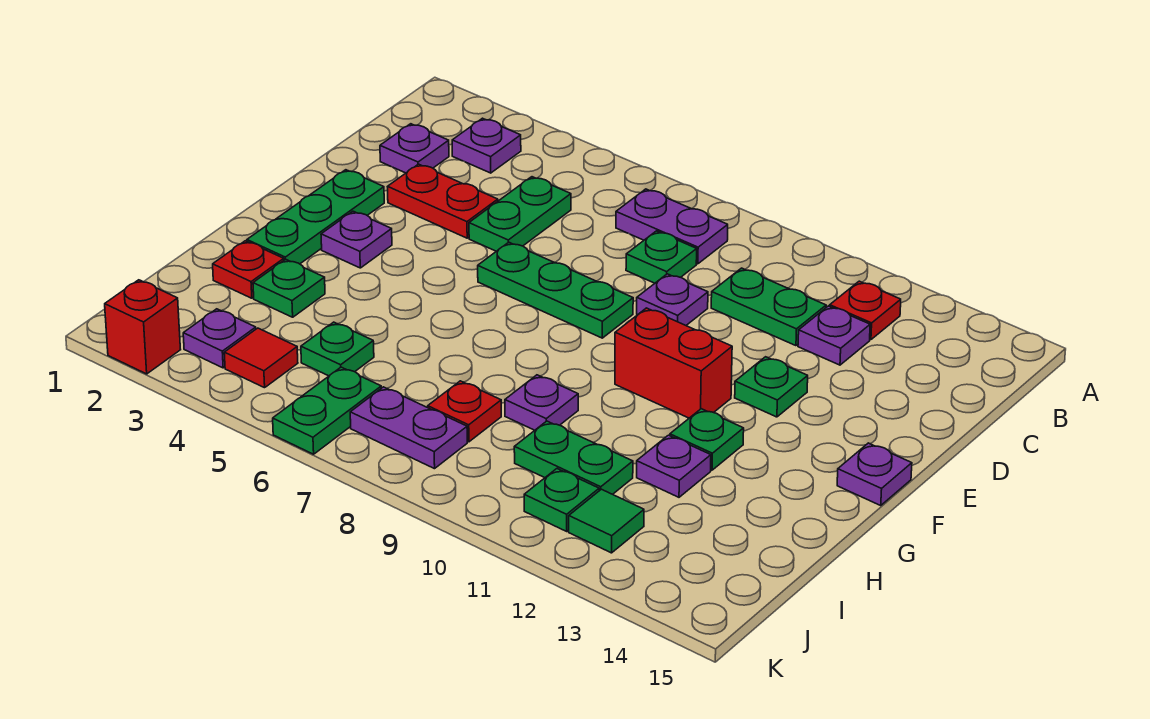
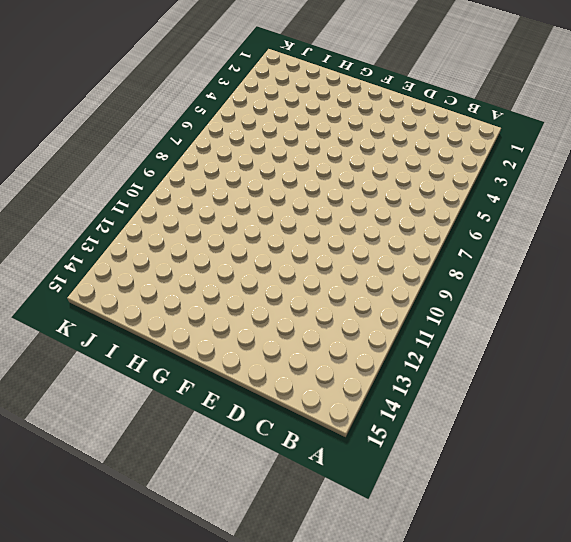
none -> purple plate B3 level 1
none -> purple plate B7:B8 level 1
none -> red plate B12 level 1
none -> purple plate C2 level 1

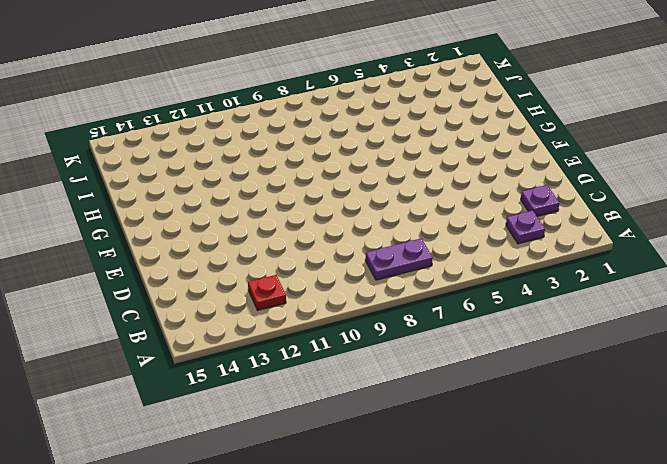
none -> green plate C5:D5 level 1
none -> green plate C8 level 1
none -> green plate C10:C11 level 1
none -> purple plate C12 level 1

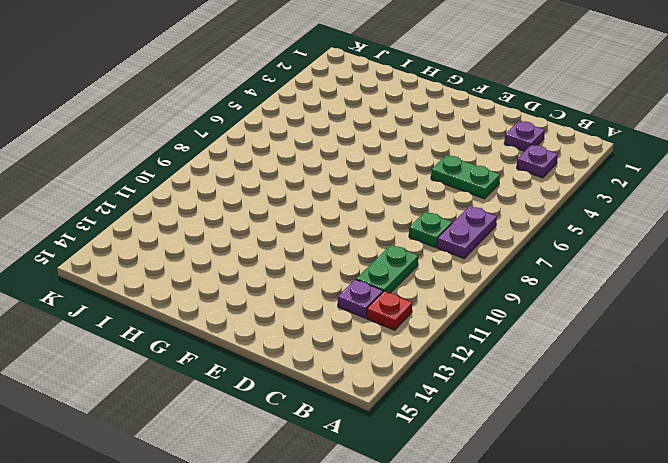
none -> red plate D3:D4 level 1
none -> purple plate D9 level 1
none -> green plate E2:G2 level 1
none -> green plate E6:E8 level 1

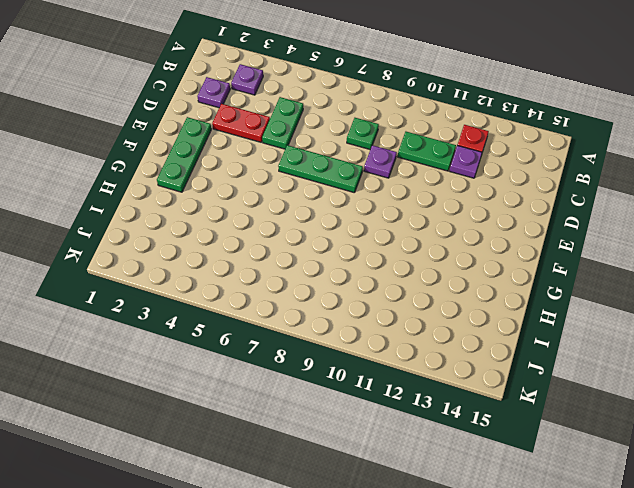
none -> purple plate B7:B8 level 1
none -> green plate E12 level 1
none -> purple plate F3 level 1
none -> red brick F10:F11 level 1

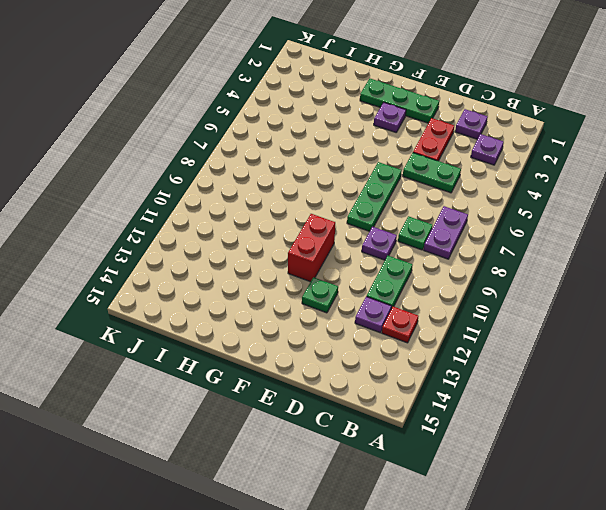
none -> purple plate F15 level 1
none -> green plate G12 level 1
none -> red plate H2 level 1
none -> green plate H3 level 1

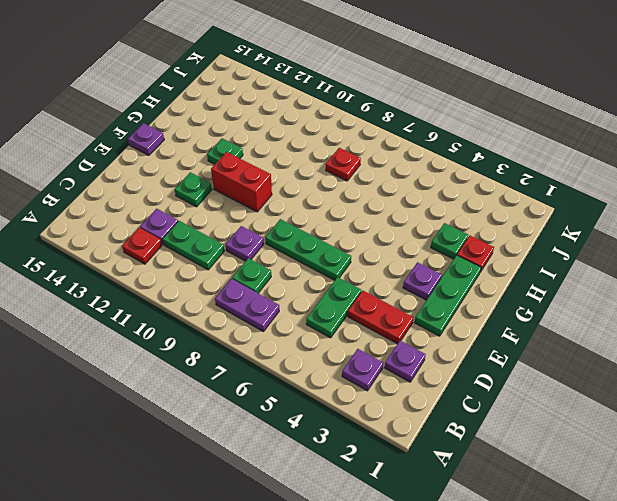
none -> purple plate H9 level 1
none -> purple plate H12 level 1
none -> green plate I5 level 1
none -> green plate I10:I11 level 1

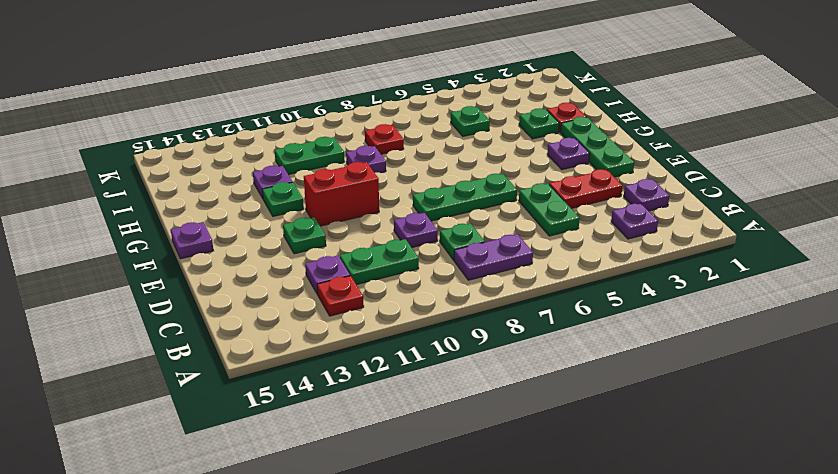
none -> purple plate J3 level 1
none -> red tile J4 level 1
none -> green plate J6:K6 level 1
none -> purple plate J7:J8 level 1

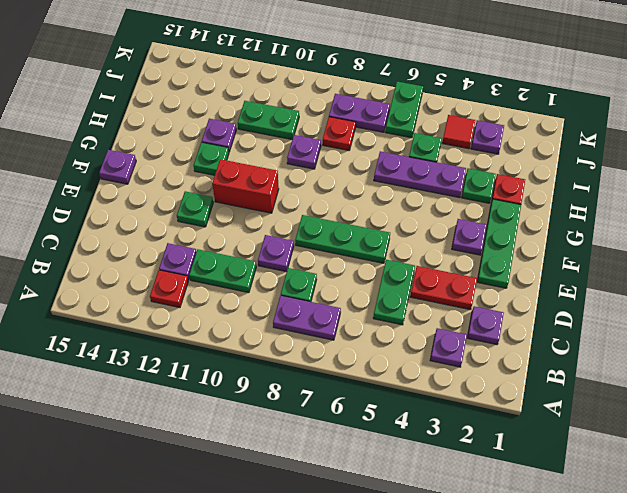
purple plate H4:H6 level 1 -> none
none -> green plate J11 level 1
none -> green tile J12 level 1
none -> red brick K2 level 1

